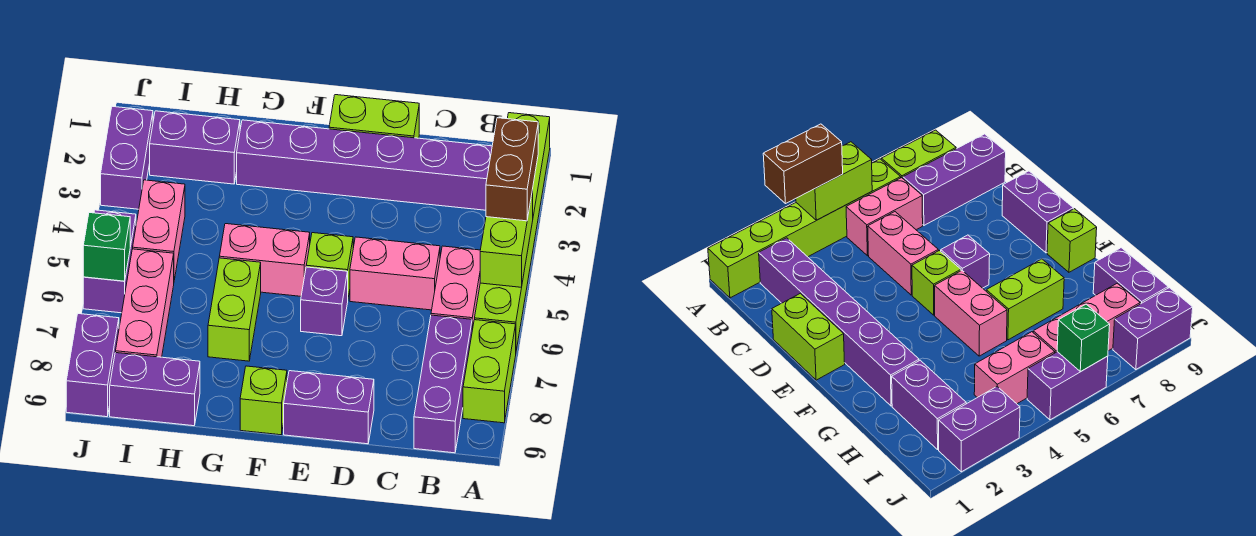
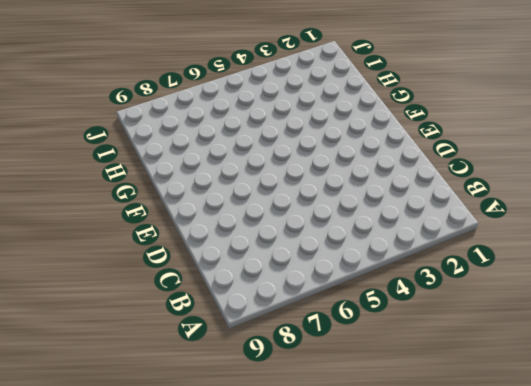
none -> lime brick A1:A6 level 1
none -> lime brick A7:A8 level 1
none -> purple brick B2:G2 level 1

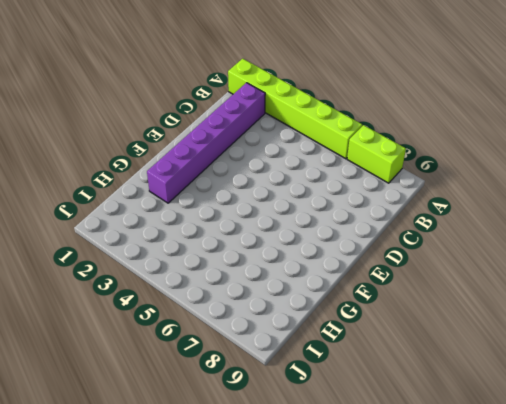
none -> pink brick B5:B6 level 1
none -> purple brick B7:B9 level 1
none -> pink brick C5:D5 level 1

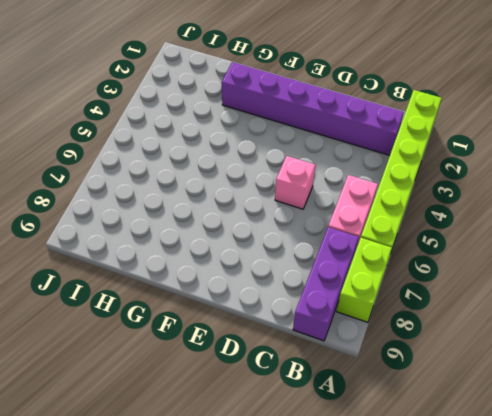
pink brick D5 level 1 -> pink brick C5:D5 level 1
none -> lime brick D1:E1 level 1
none -> purple brick D9:E9 level 1
none -> lime brick E5 level 1

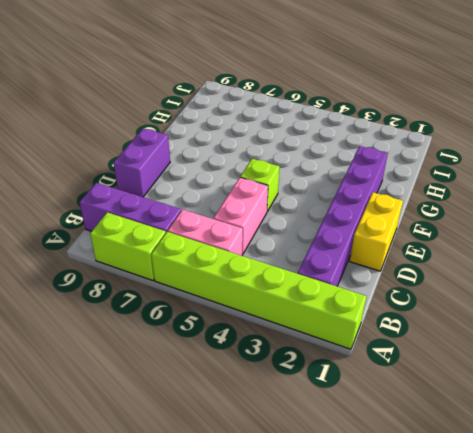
yellow brick D1:E1 level 1 -> lime brick D1:E1 level 1
none -> purple brick E6 level 1
none -> pink brick F5:G5 level 1
none -> lime brick F9 level 1

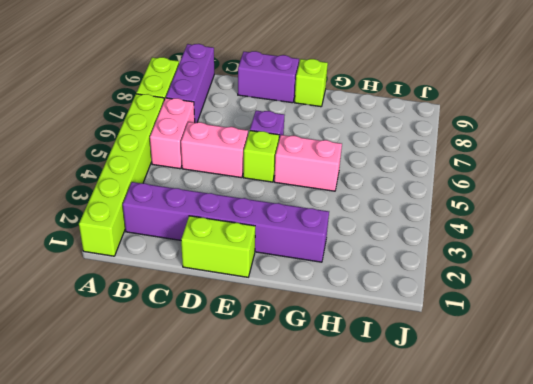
none -> lime brick G6:G7 level 1
none -> purple brick H2:I2 level 1
none -> purple brick H9:I9 level 1

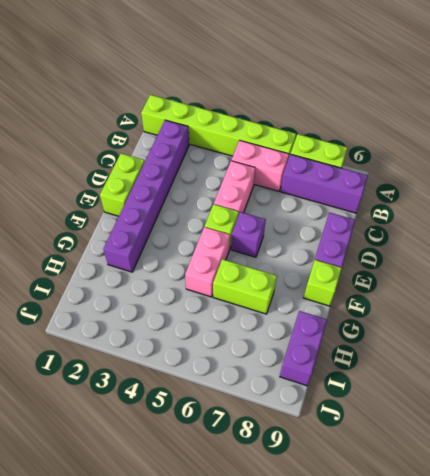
none -> purple brick H2:I2 level 1
none -> pink brick I4:I5 level 1
none -> pink brick I6:I8 level 1

